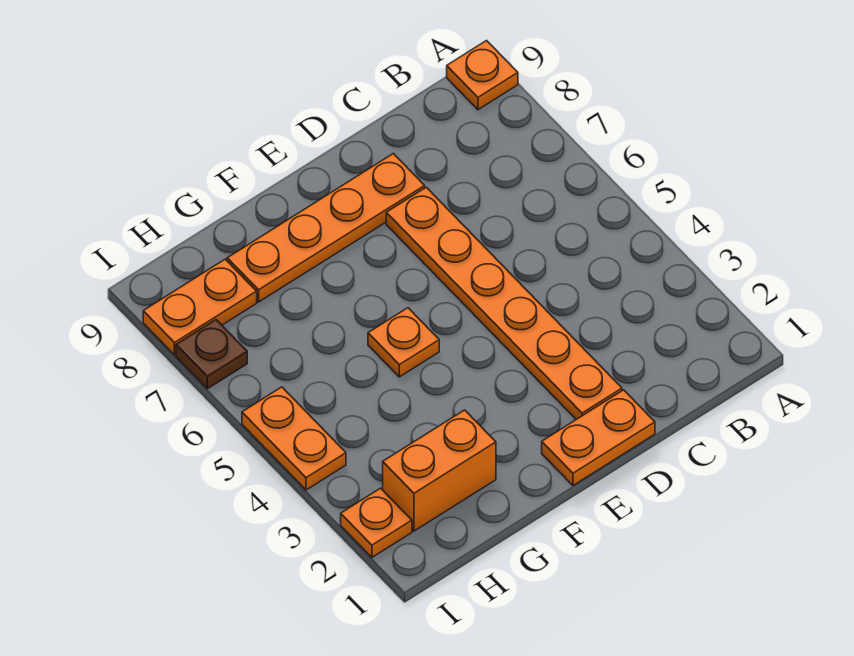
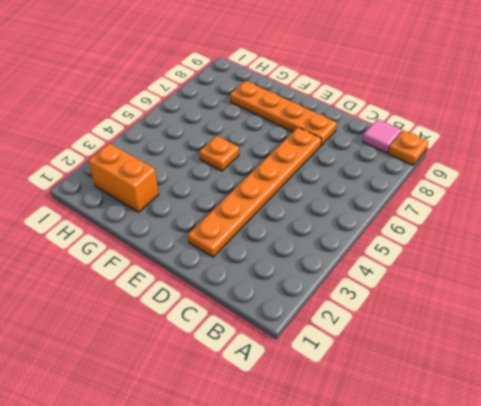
pink tile B9 level 1 -> none
none -> orange plate D1:E1 level 1
none -> orange plate H8:I8 level 1

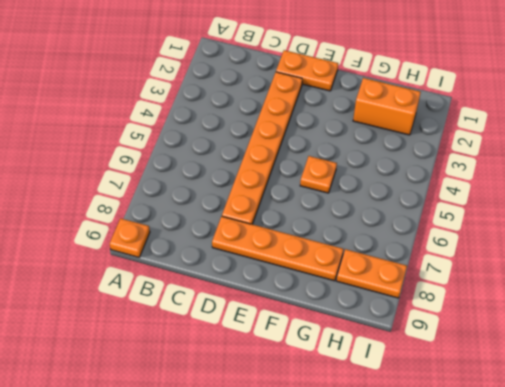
none -> orange plate I2 level 1
none -> orange plate I4:I5 level 1

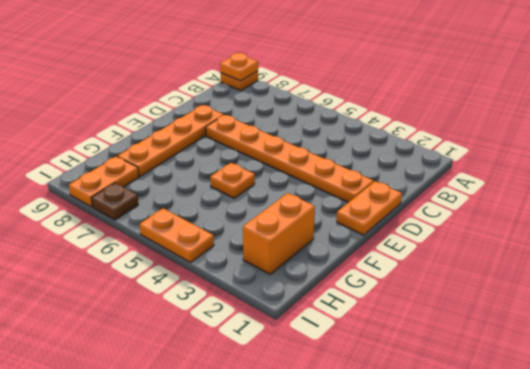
orange plate A9 level 2 -> orange plate I2 level 1

